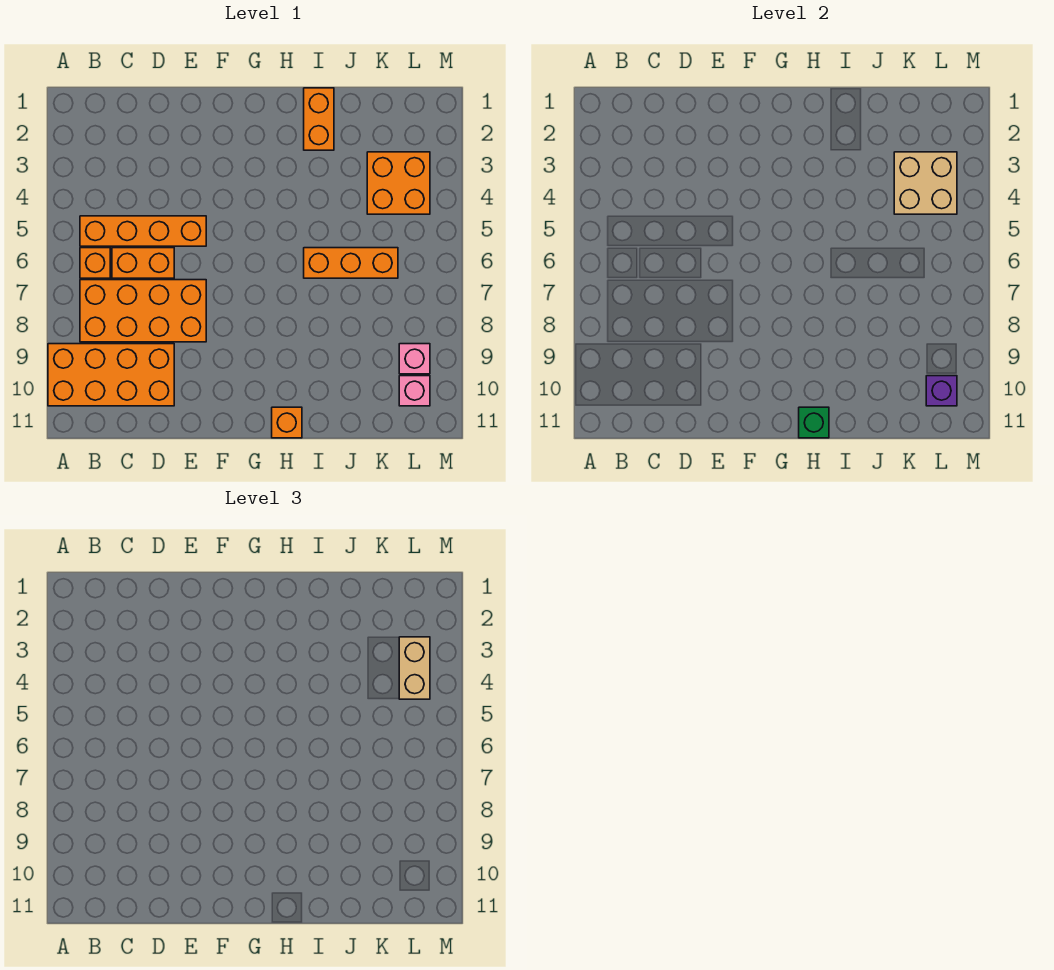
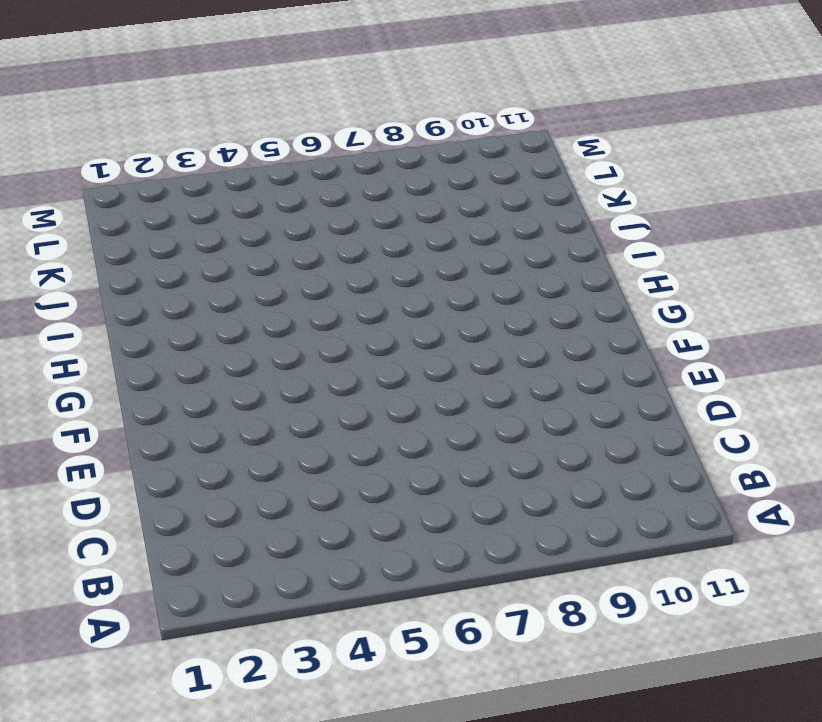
none -> orange brick A9:D10 level 1
none -> orange brick B5:E5 level 1
none -> orange brick B6 level 1

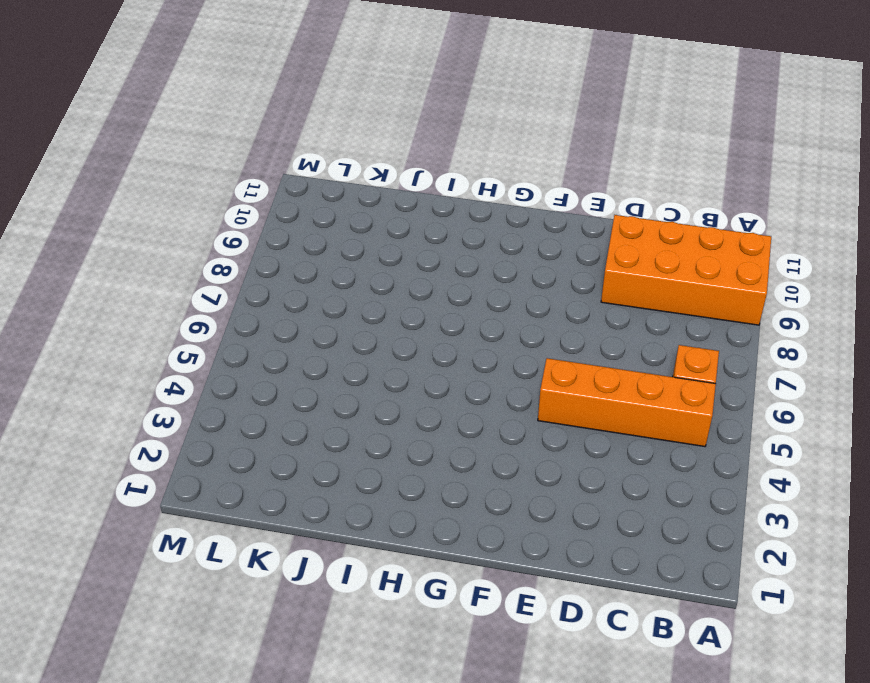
none -> orange brick B7:E8 level 1
none -> orange brick C6:D6 level 1
none -> orange brick H11 level 1

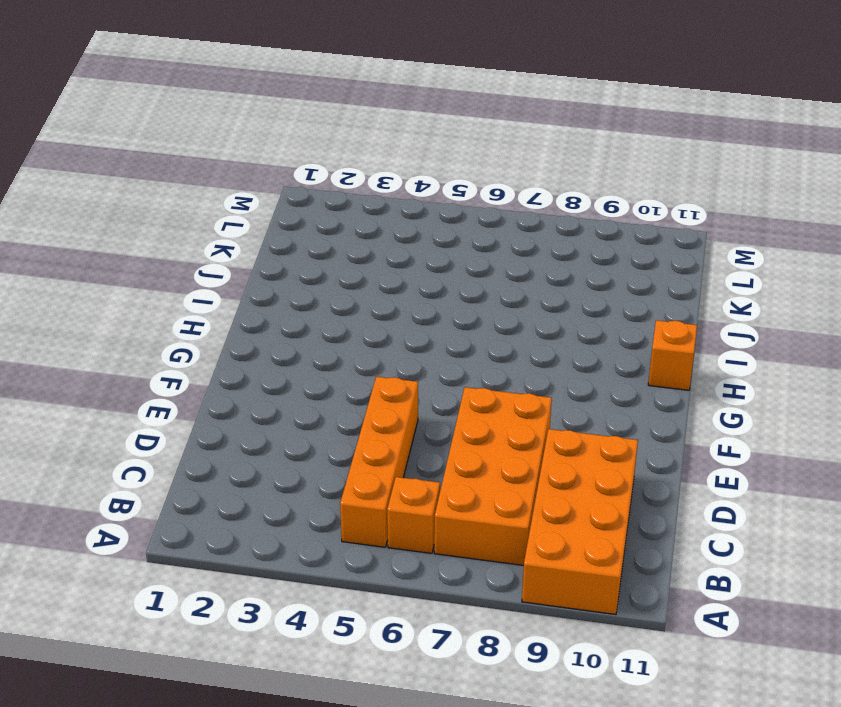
none -> orange brick C6:D6 level 1
none -> orange brick I1:I2 level 1
none -> orange brick I6:K6 level 1

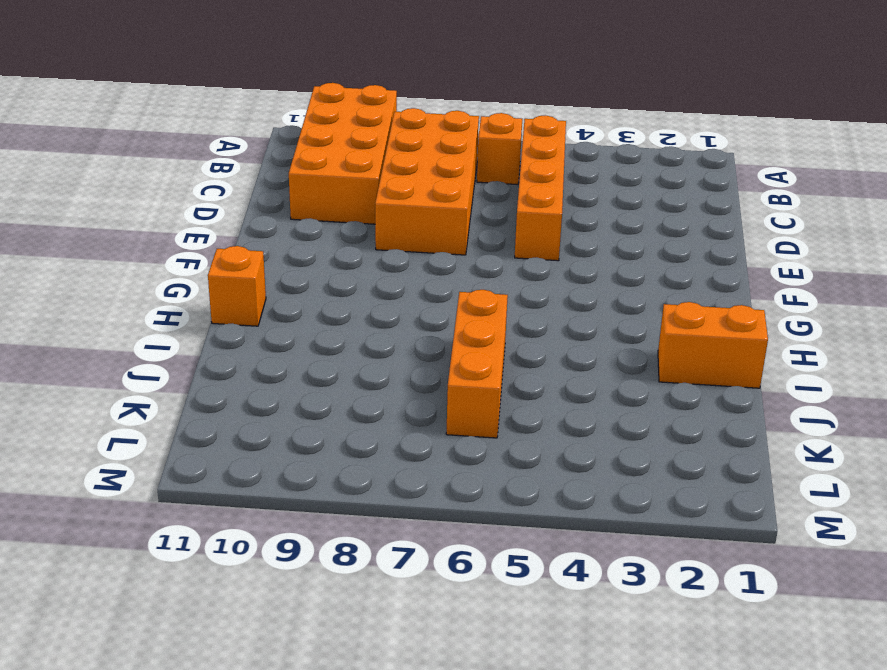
none -> orange brick C6:D6 level 1
none -> orange brick K3:L4 level 1
none -> pink brick L9 level 1

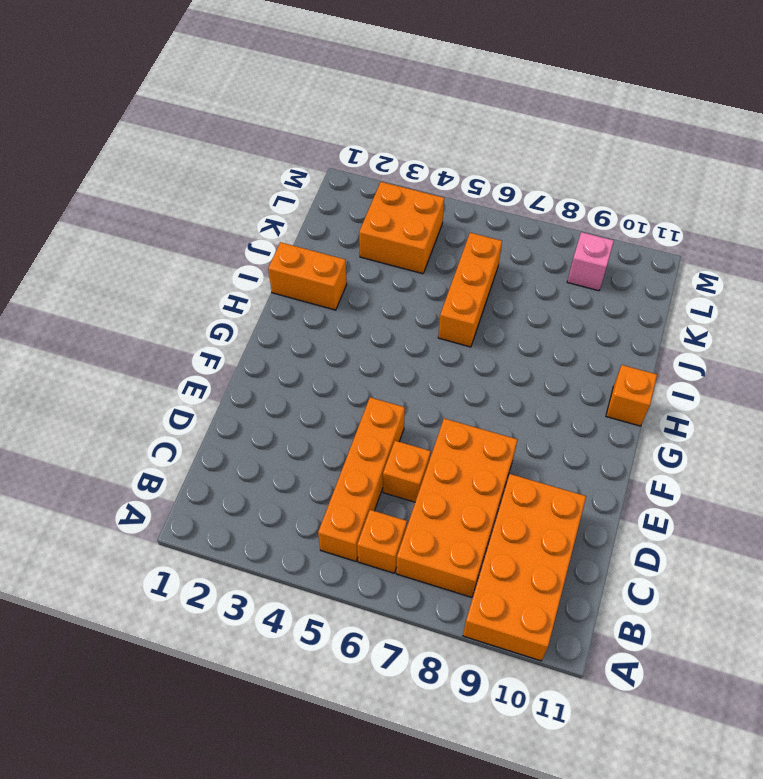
orange brick D6 level 1 -> orange brick C6:D6 level 1
none -> pink brick L10 level 1
none -> green brick H11 level 2
none -> tan brick K3:L4 level 2

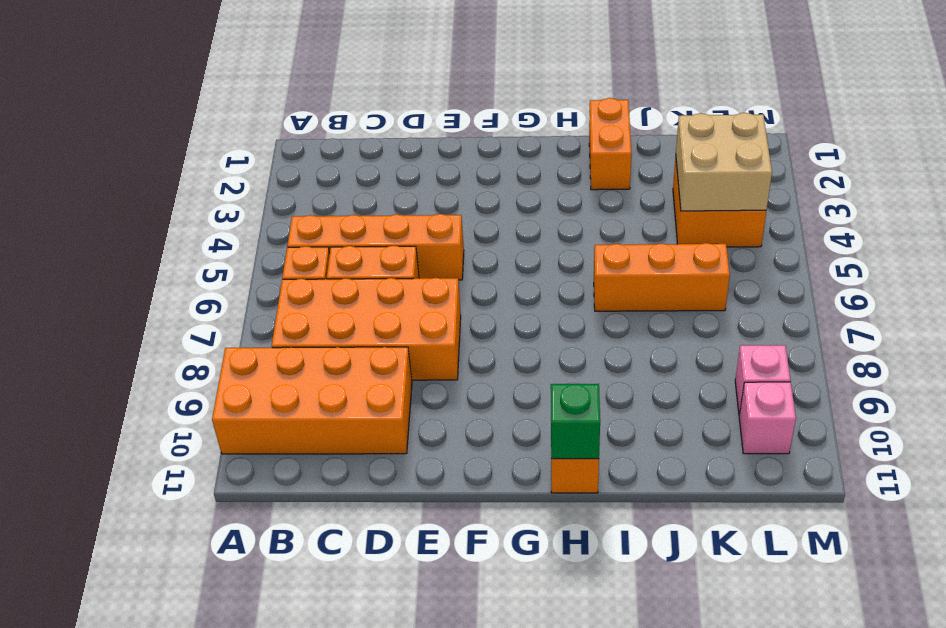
none -> purple brick L10 level 2
none -> tan brick L3:L4 level 3

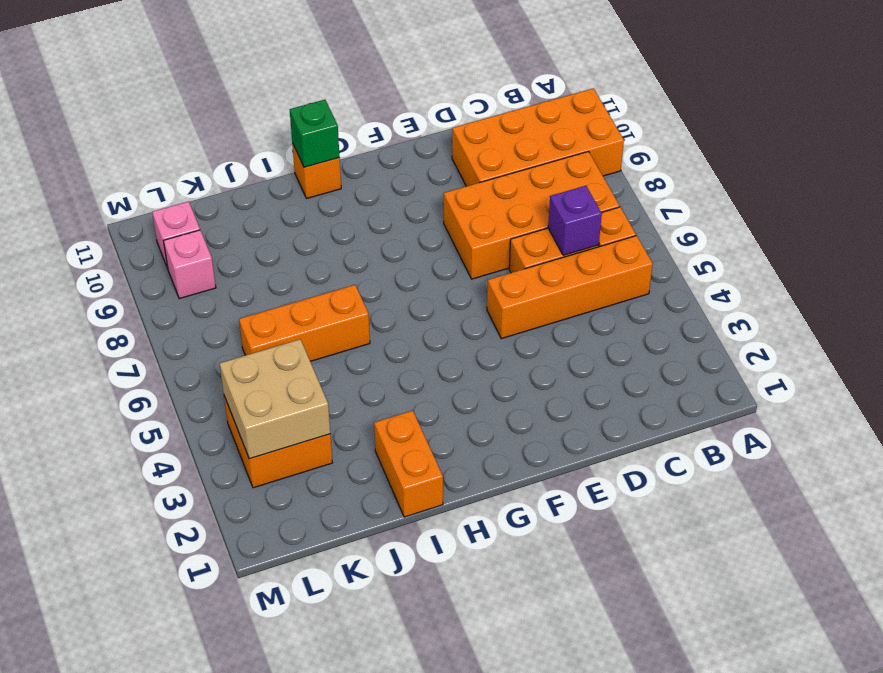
purple brick C6 level 2 -> purple brick L10 level 2
none -> tan brick L3:L4 level 3

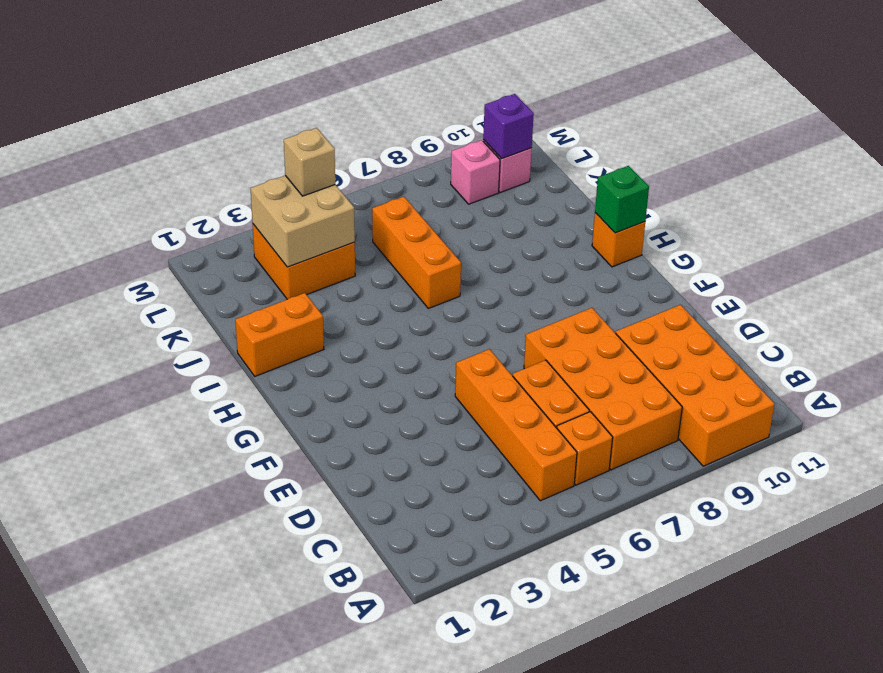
tan brick L4 level 3 -> tan brick L3:L4 level 3

